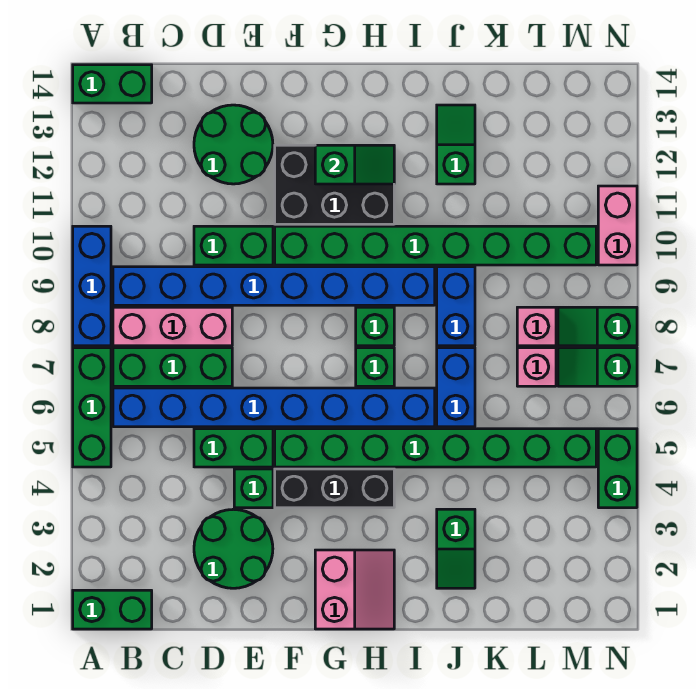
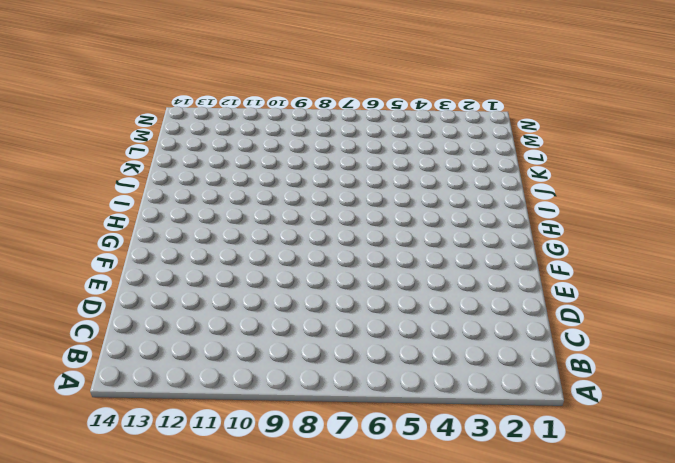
none -> green brick A1:B1 level 1
none -> green brick A5:A7 level 1
none -> blue brick A8:A10 level 1
none -> green brick A14:B14 level 1

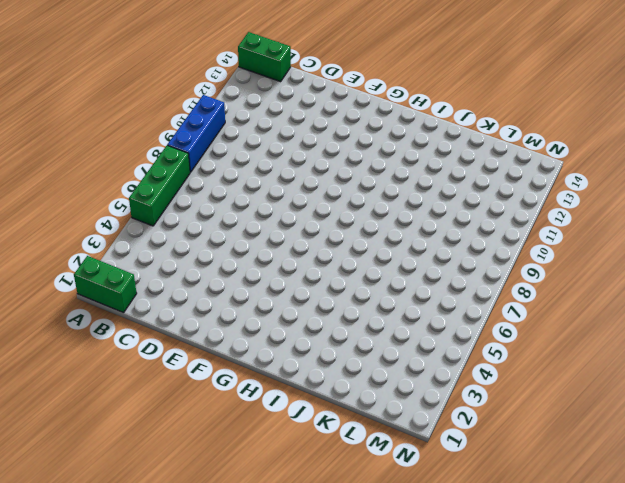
none -> blue brick B6:I6 level 1
none -> green brick B7:D7 level 1
none -> pink brick B8:D8 level 1
none -> blue brick B9:I9 level 1

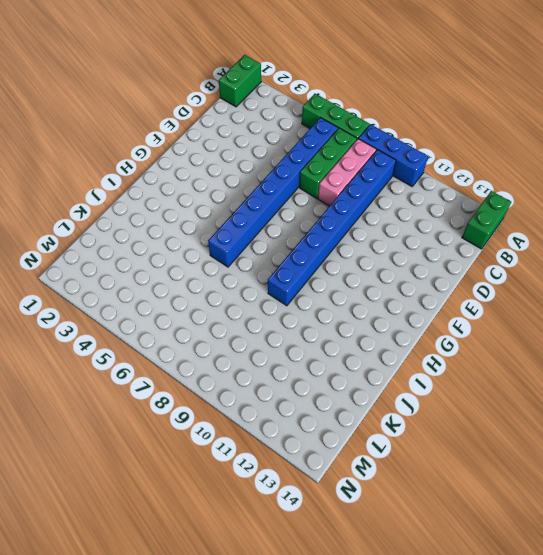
none -> green round brick D2:E3 level 1
none -> green brick D5:E5 level 1
none -> green brick D10:E10 level 1
none -> green round brick D12:E13 level 1

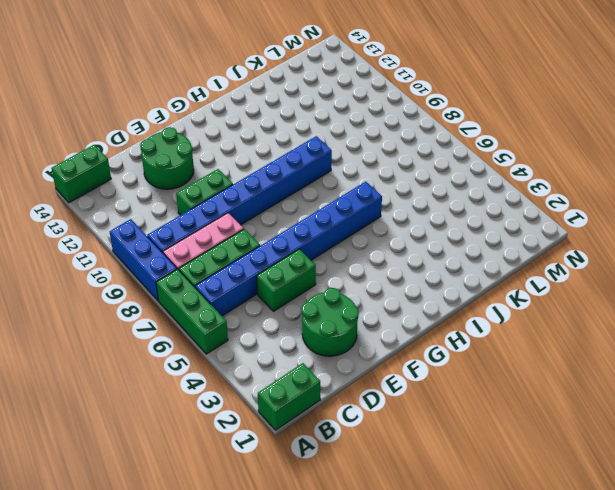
none -> green brick E4 level 1
none -> black brick F4:H4 level 1
none -> green brick F5:M5 level 1
none -> green brick F10:M10 level 1

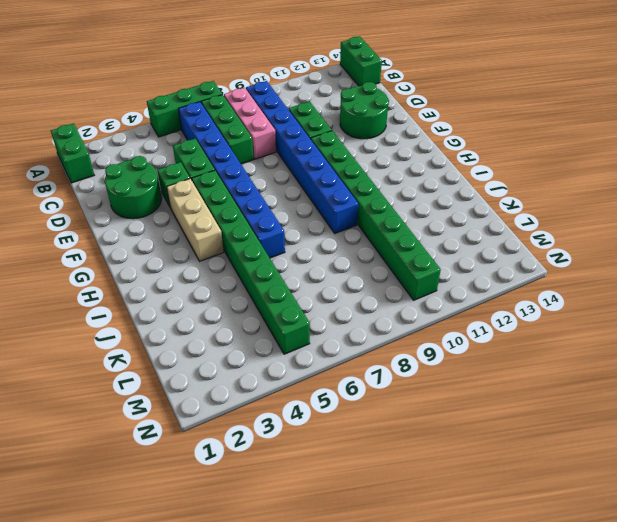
tan brick F4:H4 level 1 -> black brick F4:H4 level 1
none -> blue brick A8:A10 level 1
none -> black brick F11:H12 level 1
none -> pink slope G1:H2 level 1 top G
none -> green brick H7 level 1

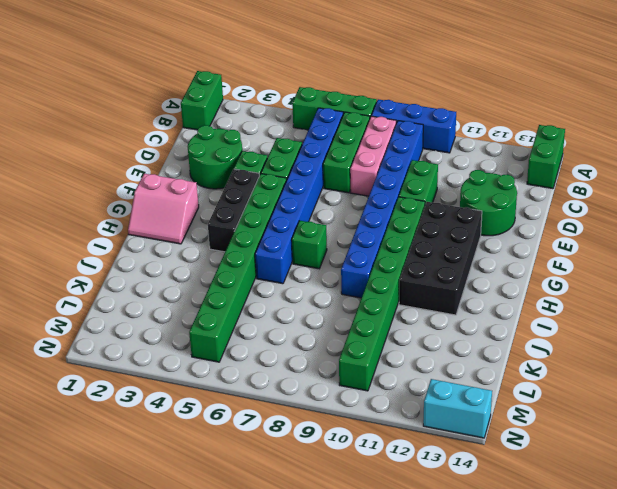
black brick F11:I12 level 1 -> black brick F11:H12 level 1
cyan brick N13:N14 level 1 -> none
none -> green brick H8 level 1
none -> green slope J2:J3 level 1 top 3
none -> blue brick J6:J7 level 1
none -> blue brick J8:J9 level 1

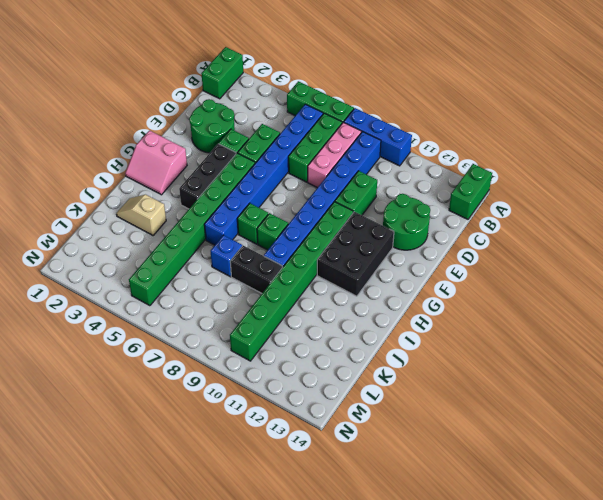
tan slope J2:J3 level 1 top 3 -> green slope J2:J3 level 1 top 3
blue brick J7 level 1 -> blue brick J6:J7 level 1
black brick J8:J9 level 1 -> blue brick J8:J9 level 1
none -> green slope J12:J13 level 1 top 12
none -> pink brick L7 level 1
none -> pink brick L8 level 1
none -> green slope M7:N7 level 1 top N

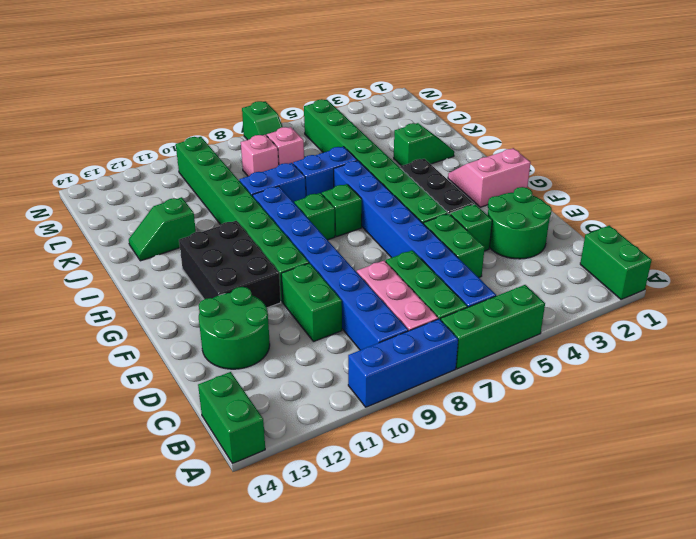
none -> green slope M8:N8 level 1 top N
none -> green brick N4:N5 level 1
none -> pink brick N10:N11 level 1
none -> green slope G12:H12 level 2 top G

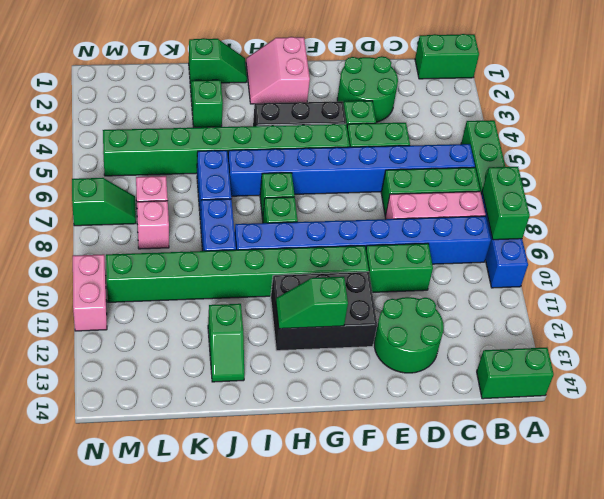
green brick A8:A9 level 2 -> green brick N4:N5 level 1
green slope I1:J1 level 1 top J -> green slope M8:N8 level 1 top N

